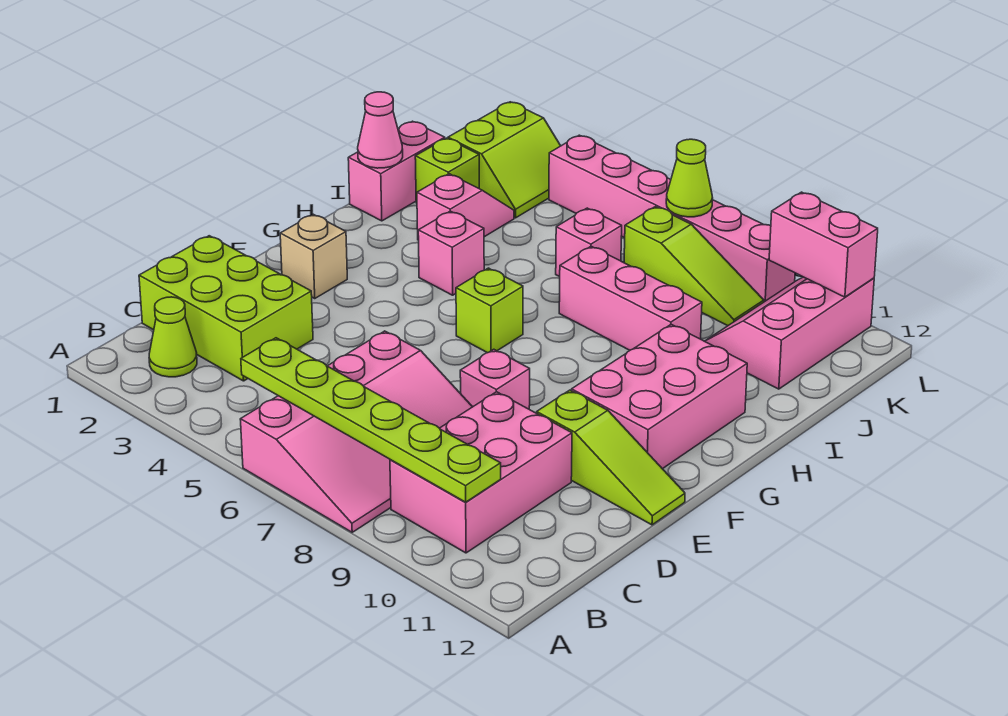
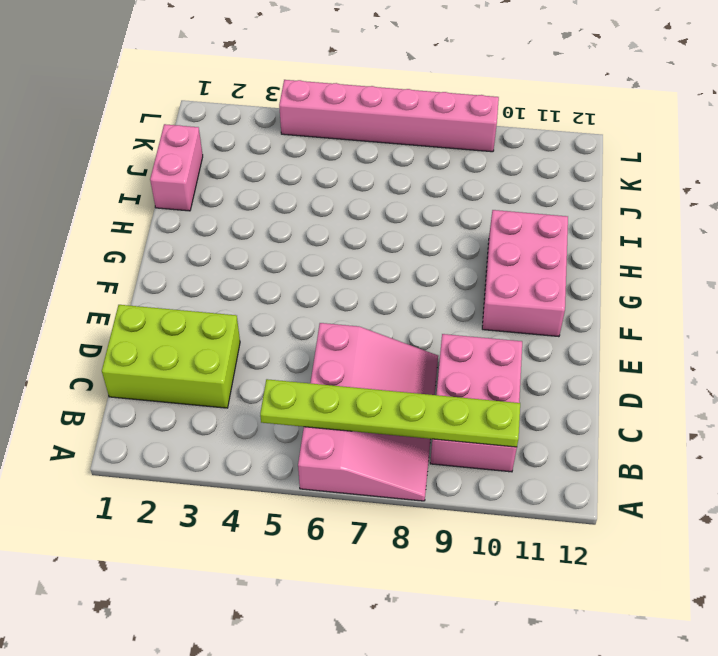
none -> lime cone B2 level 1
none -> pink brick E8 level 1
none -> lime slope E10:E12 level 1 top 10

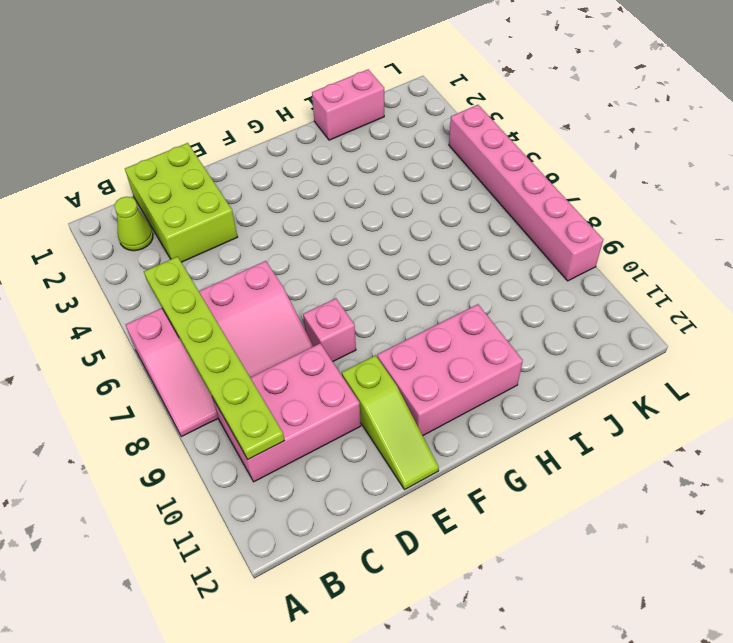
none -> tan brick F2 level 1
none -> lime brick G6 level 1
none -> pink brick H4 level 1

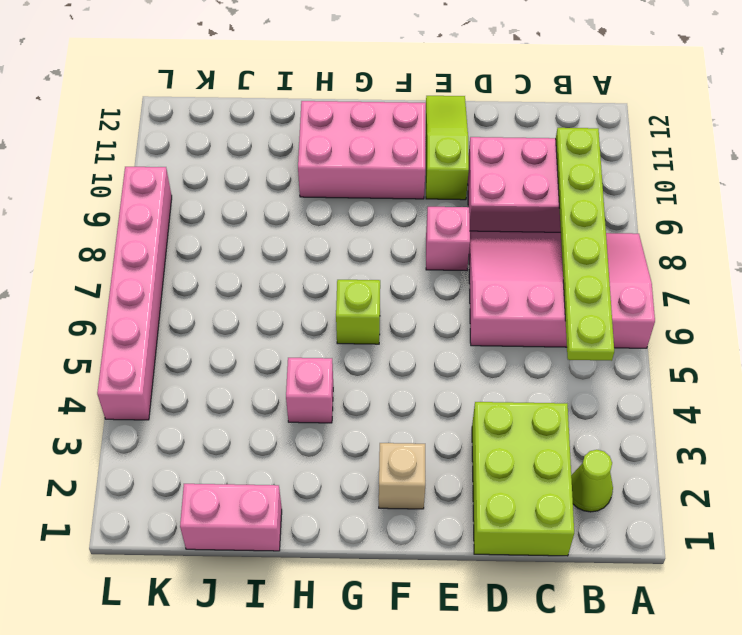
none -> pink slope I3:J3 level 1 top I
none -> pink brick I7:I9 level 1
none -> lime brick J2 level 1

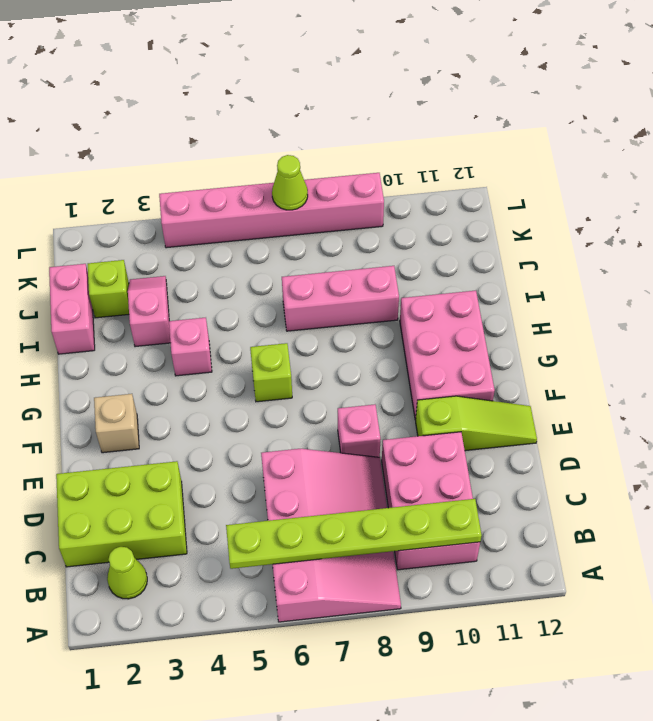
none -> pink brick J6 level 1
none -> pink slope J10:L11 level 1 top 11
none -> lime slope K2:L3 level 1 top 2

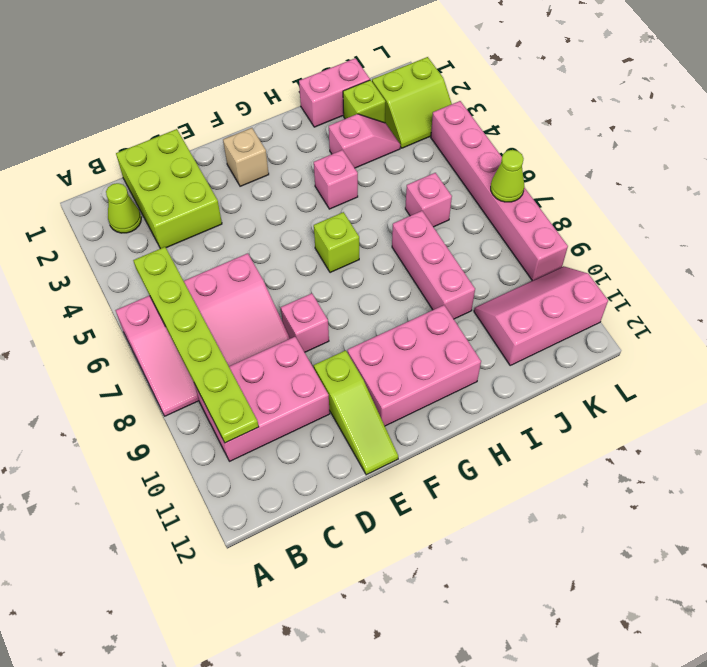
none -> lime slope K7:K9 level 1 top 7
none -> pink cone I1 level 2
none -> pink brick L10:L11 level 2

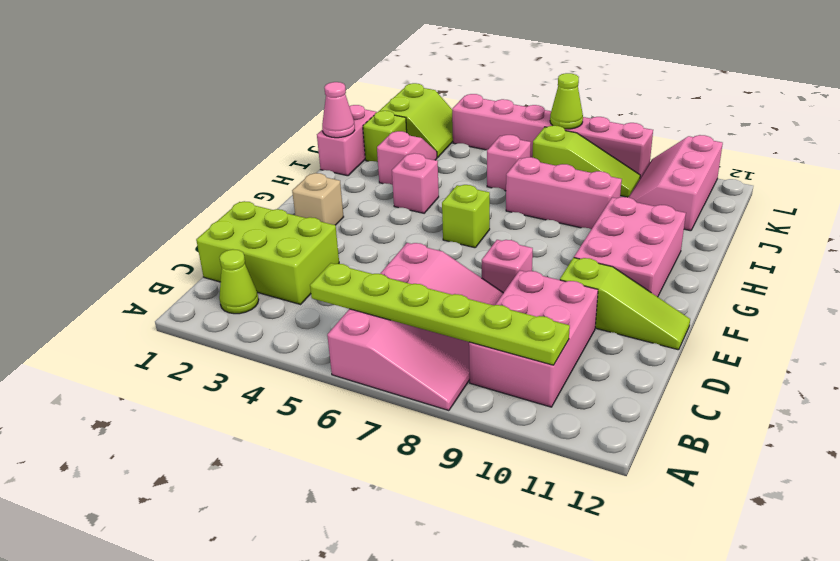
none -> pink brick L10:L11 level 2

